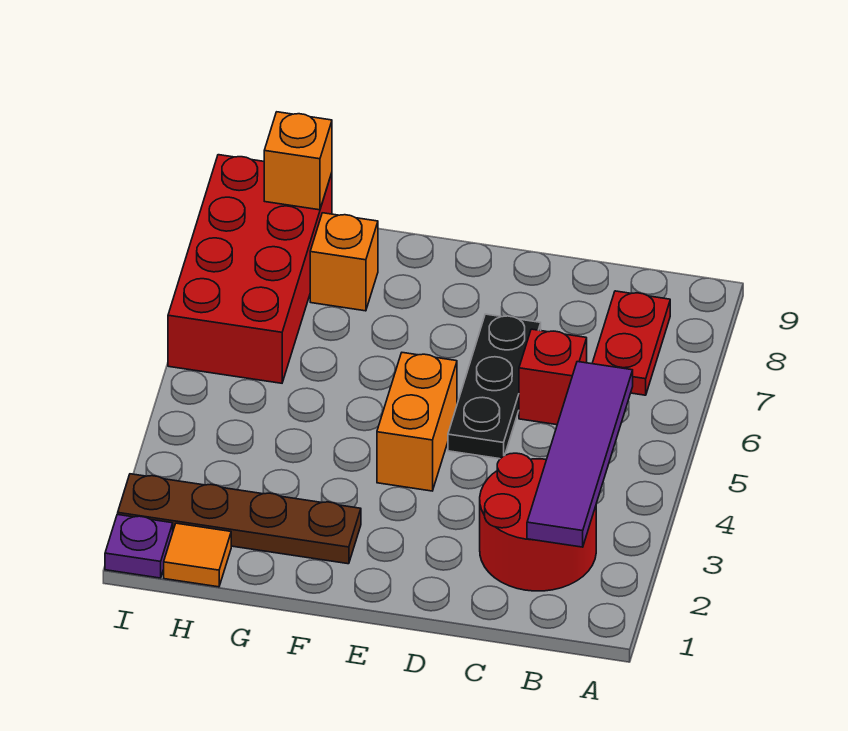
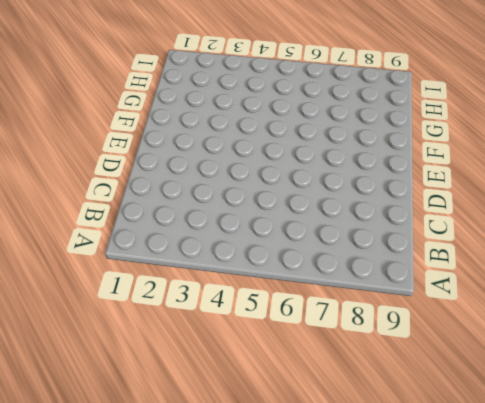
none -> red round brick B2:C3 level 1
none -> red plate B7:B8 level 1
none -> red brick C6 level 1

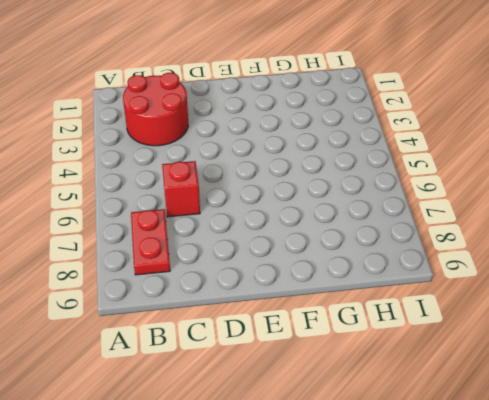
none -> black plate D5:D7 level 1
none -> orange brick E4:E5 level 1
none -> brown plate F2:I2 level 1

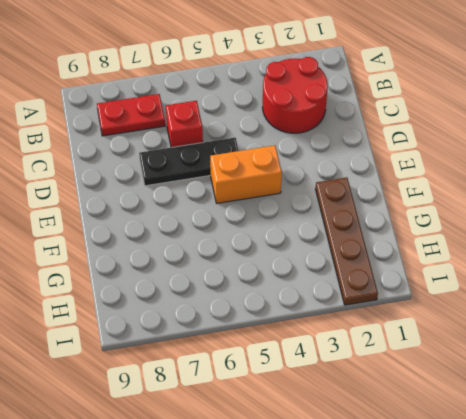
none -> orange brick G8 level 1
none -> orange tile H1 level 1
none -> red brick H6:I9 level 1

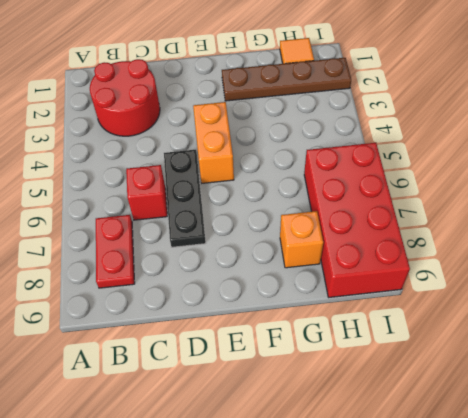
none -> purple plate I1 level 1
none -> purple tile B2:B5 level 2
none -> orange brick H9 level 2

